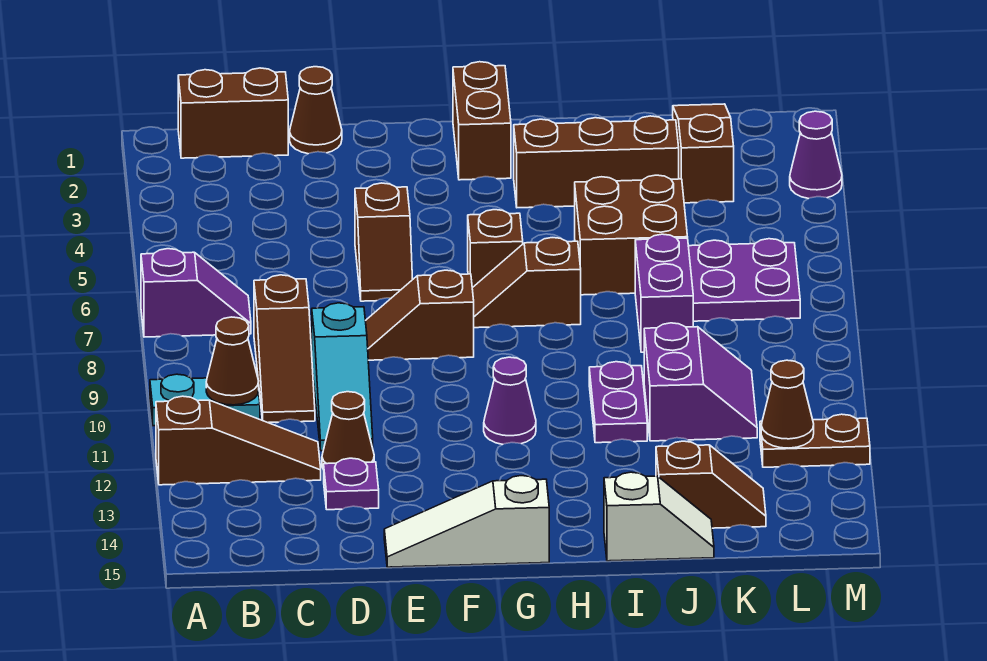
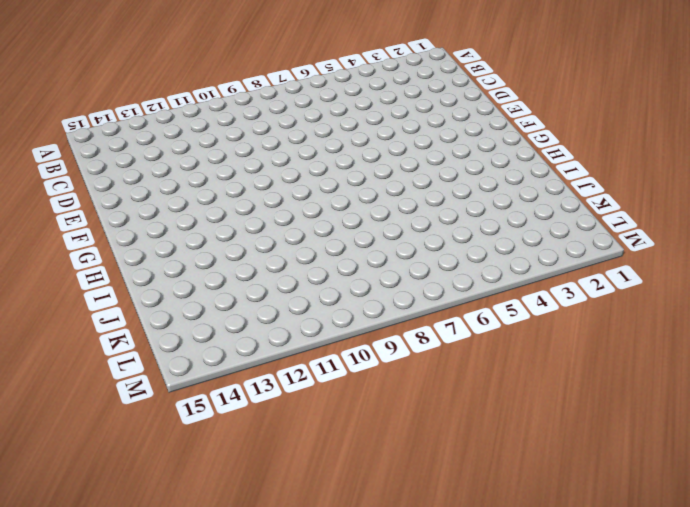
none -> purple slope A7:B7 level 1 top A
none -> cyan plate A10:B10 level 1
none -> brown slope A12:C12 level 1 top A

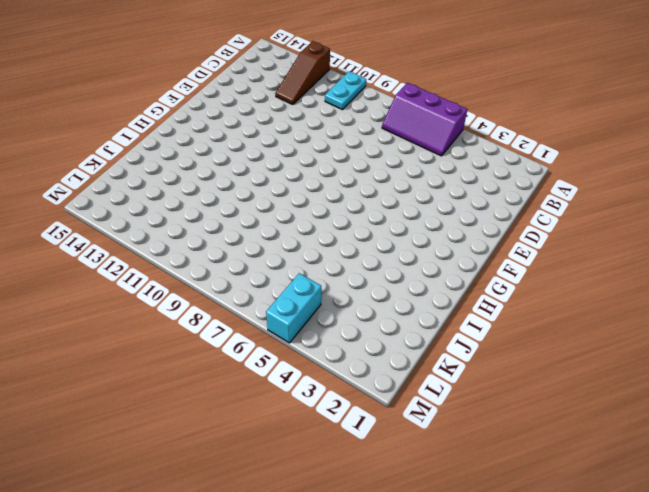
purple slope A5:B7 level 1 top A -> purple slope A7:B7 level 1 top A
cyan brick L5:M5 level 1 -> none
none -> brown brick B1:C1 level 1
none -> brown slope C8:C10 level 1 top 8
none -> brown cone D1 level 1

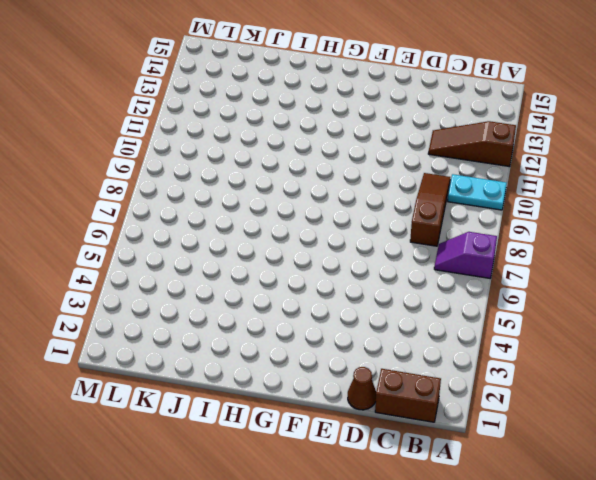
none -> cyan slope D9:D11 level 1 top 9
none -> brown cone D12 level 1
none -> purple plate D13 level 1

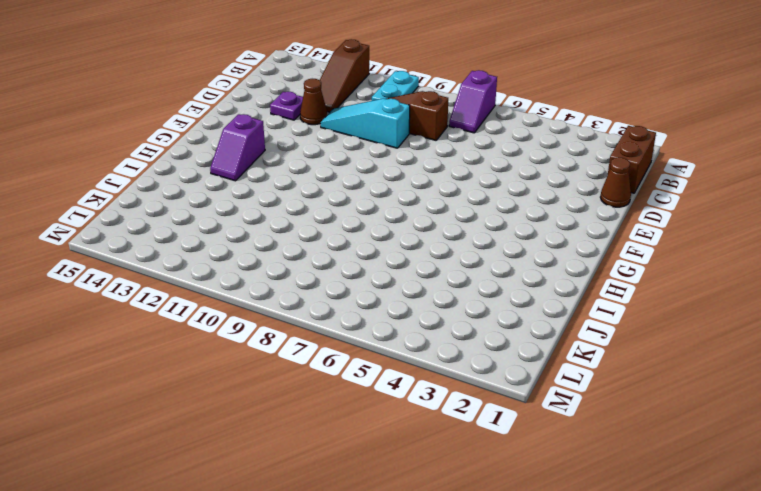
purple slope G13:H13 level 1 top G -> none
none -> brown slope E5:E6 level 1 top 5
none -> brown slope E8:F8 level 1 top F
none -> white slope E15:G15 level 1 top G

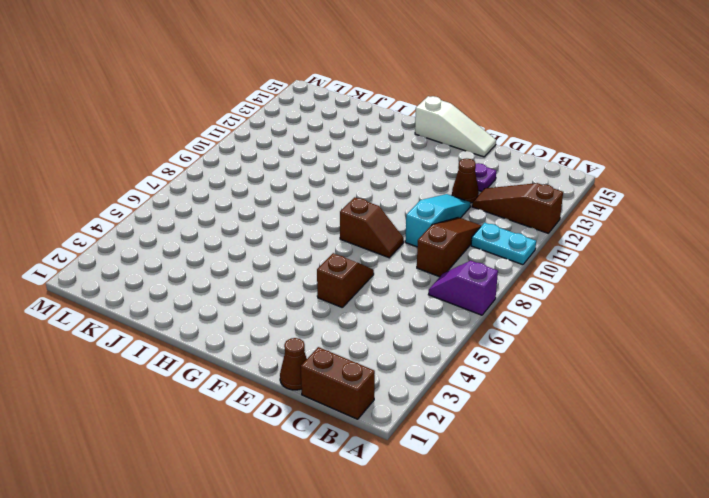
none -> brown brick G1:G2 level 1
none -> brown brick G6 level 1
none -> brown slope G7:H7 level 1 top H

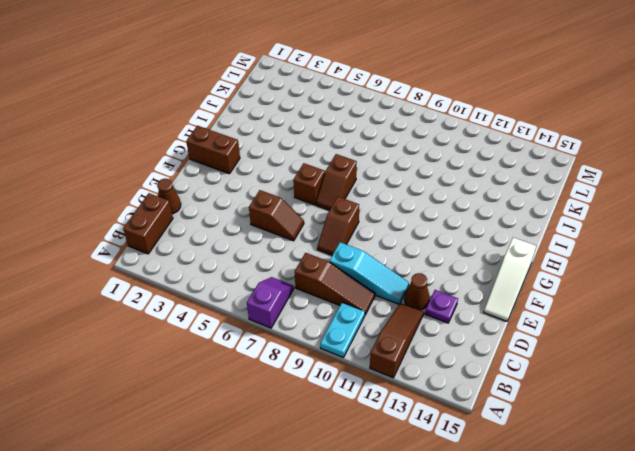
none -> purple cone G11 level 1
none -> brown brick H3:J3 level 1
none -> brown brick I5:J6 level 1

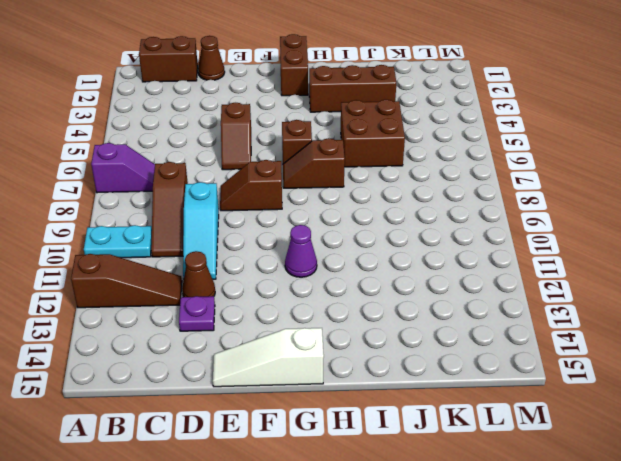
none -> purple plate I10:I11 level 1
none -> white slope I15:J15 level 1 top I
none -> purple brick J7:J8 level 1

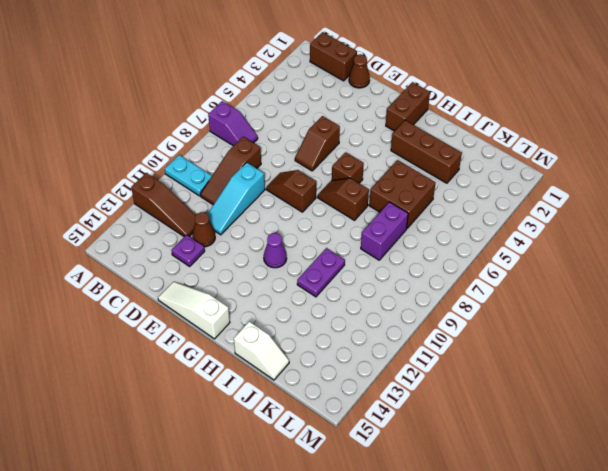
none -> purple slope J10:K11 level 1 top J
none -> brown slope J14:K14 level 1 top J
none -> brown slope K1:K3 level 1 top 3

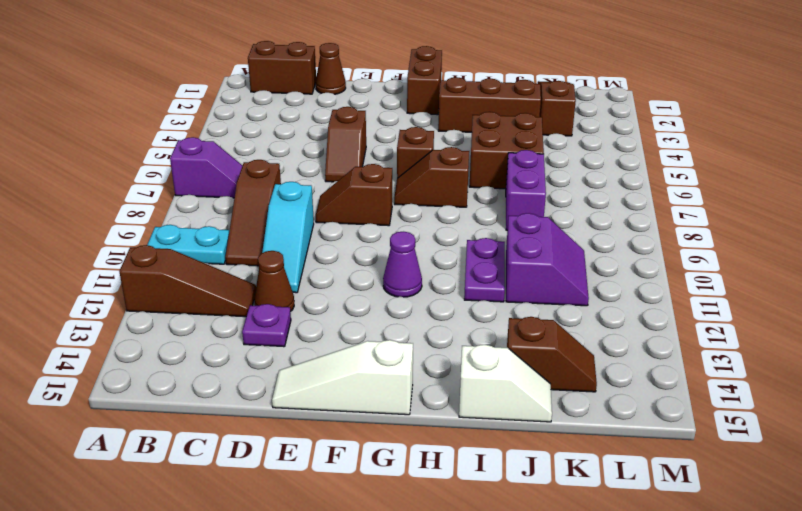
none -> purple plate K6:L7 level 1
none -> brown plate L12:M12 level 1
none -> purple cone M3 level 1

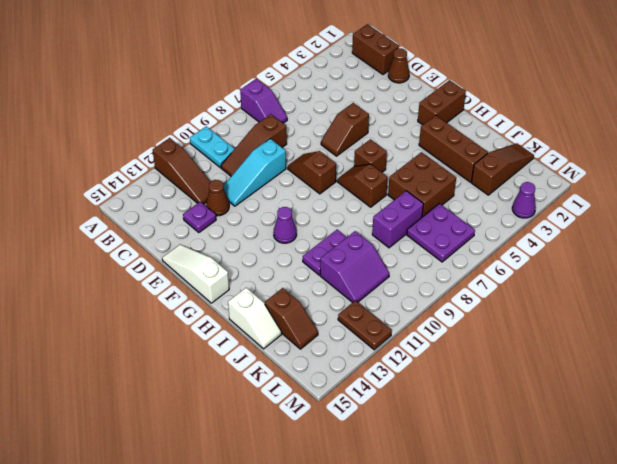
none -> brown cone B10 level 2
none -> brown cone L12 level 2

